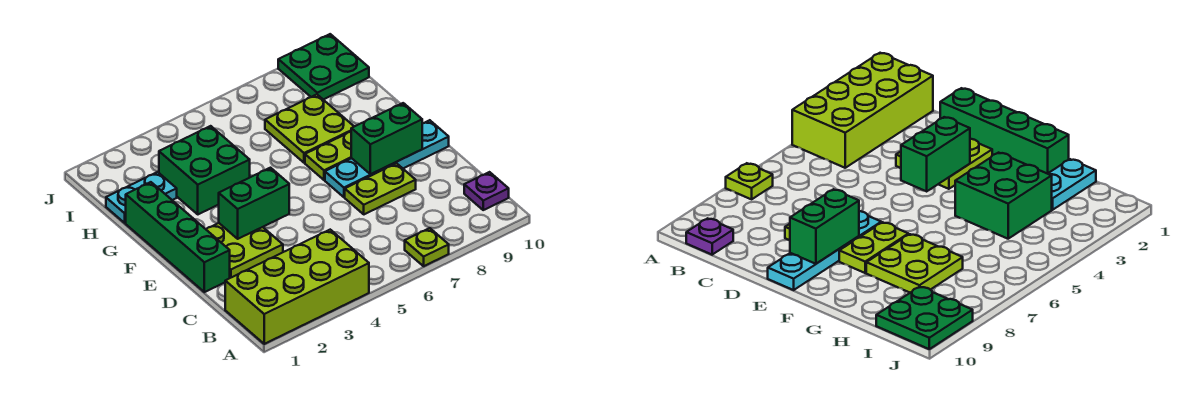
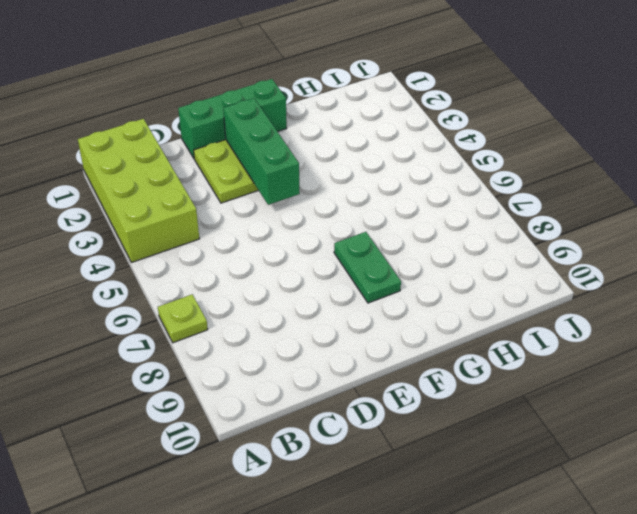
green brick D1:F1 level 1 -> green brick D1:G1 level 1
green brick E2:E4 level 2 -> green brick E3:E4 level 2
green plate F7:F8 level 1 -> lime plate F7:F8 level 1
none -> purple plate B10 level 1
none -> lime plate D7:D8 level 1
none -> cyan plate E7:E10 level 1

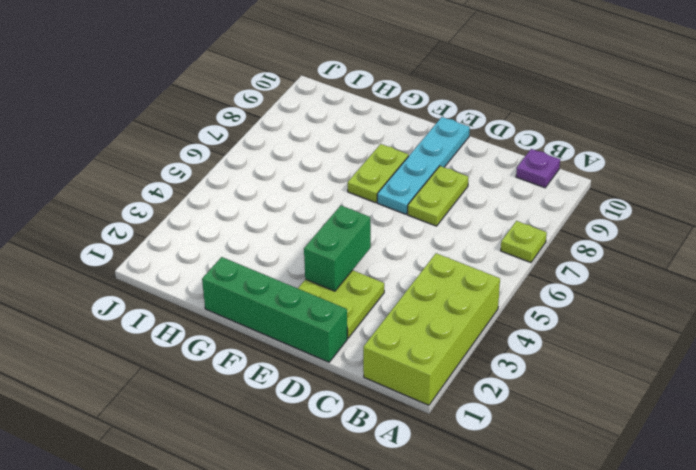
none -> green brick G3:H4 level 1
none -> lime plate G7:H8 level 1
none -> cyan plate H1:H2 level 1

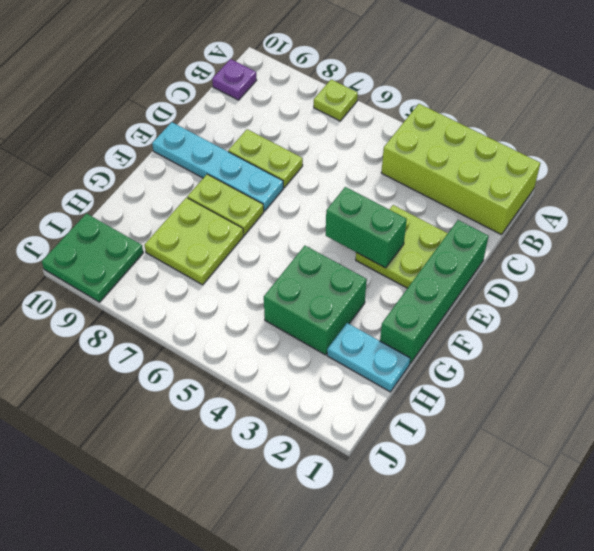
none -> green brick E8:E9 level 2

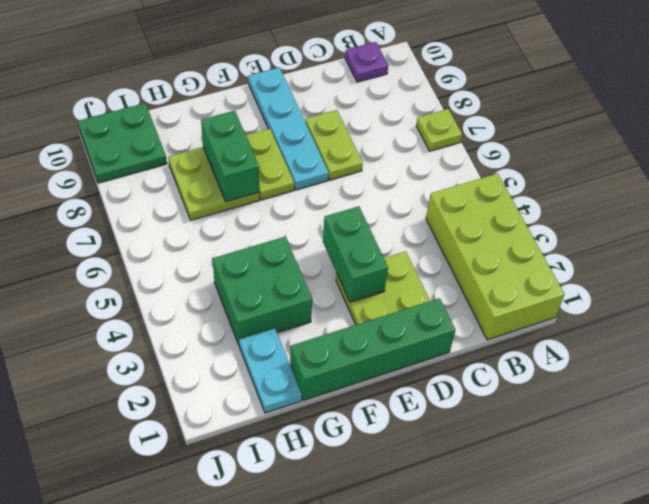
green brick G7:G8 level 2 -> green brick E8:E9 level 2

